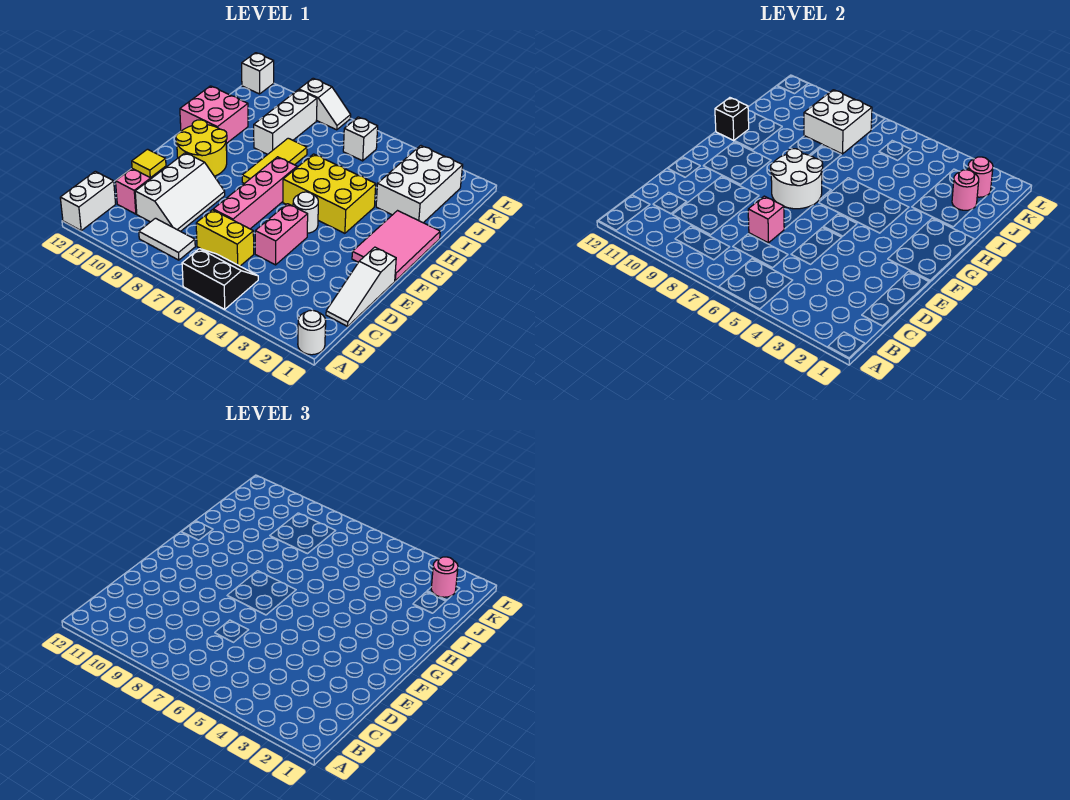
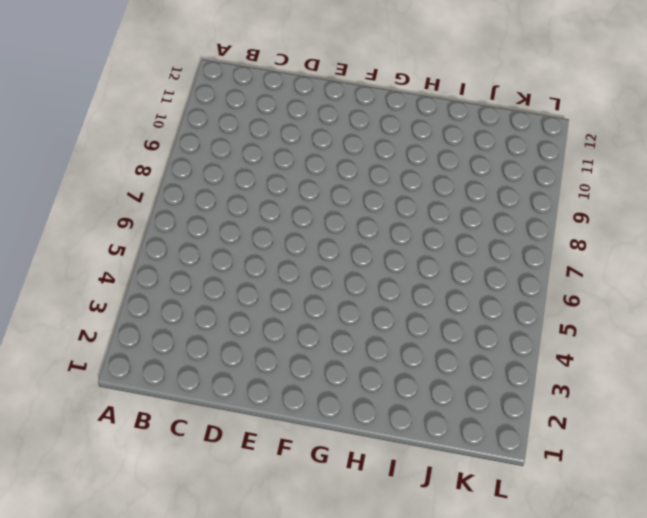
none -> white round brick A1 level 1
none -> black slope A5:B6 level 1 top A
none -> white brick A12:B12 level 1

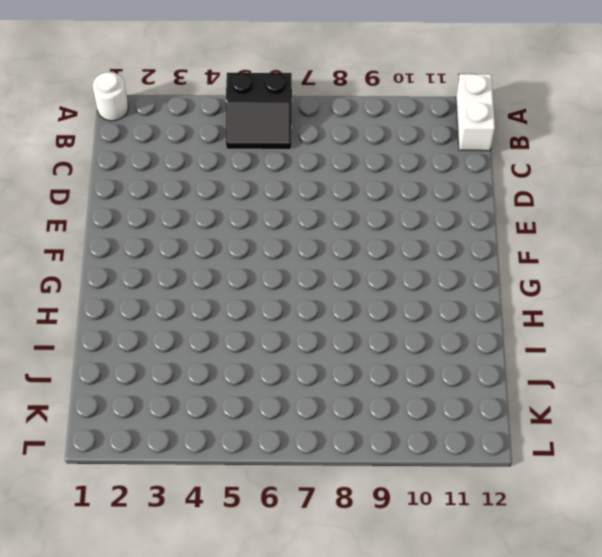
none -> white tile B8:B9 level 1
none -> white slope C1:E1 level 1 top E
none -> yellow brick C6:C7 level 1

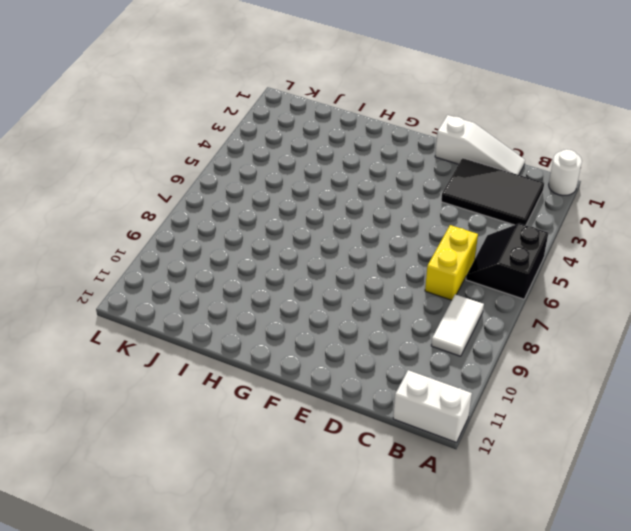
black tile B2:D3 level 1 -> none
none -> white slope C9:E10 level 1 top 10
none -> pink brick C11 level 1
none -> pink brick D5:E5 level 1

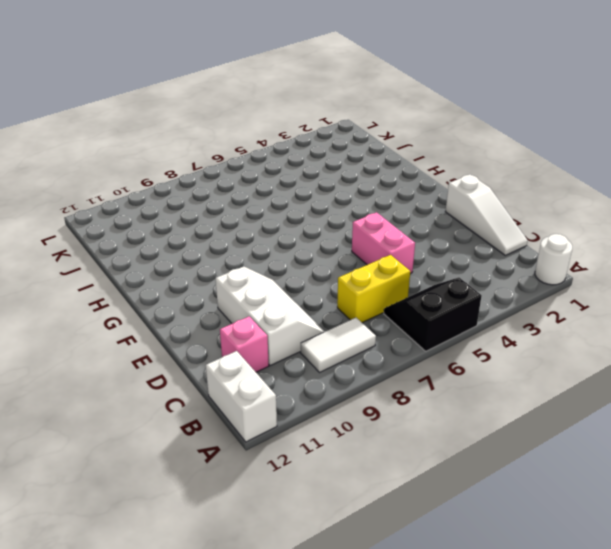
none -> pink brick D7:G7 level 1
none -> yellow tile E12 level 1
none -> pink tile F1:H2 level 1

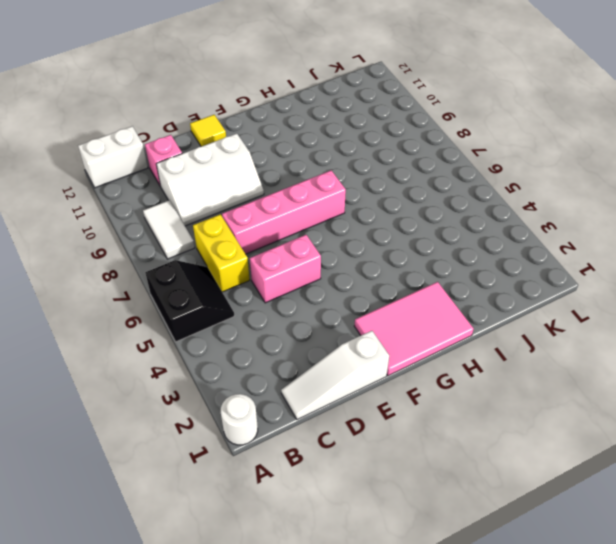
none -> white round brick F5 level 1
none -> yellow round brick F10:G11 level 1
none -> yellow brick G4:H6 level 1

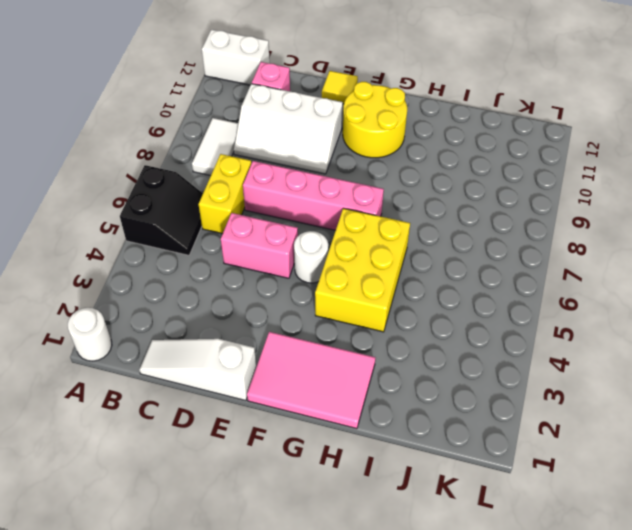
none -> yellow tile G8:I8 level 1
none -> pink brick H11:I12 level 1
none -> white brick I2:K3 level 1

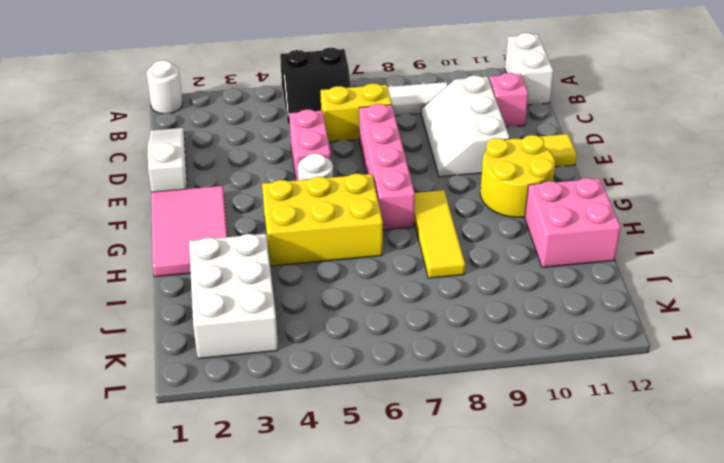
none -> white brick I9:K9 level 1
none -> white brick K6 level 1
none -> white slope L8:L9 level 1 top 9

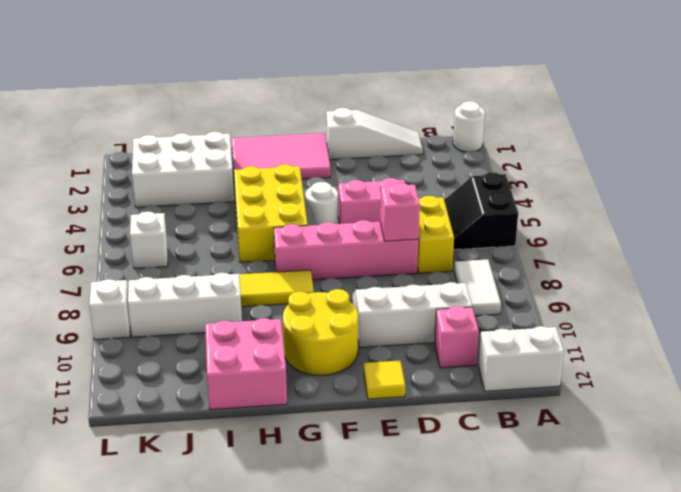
none -> white brick L12 level 1
none -> white round brick F7:G8 level 2
none -> black brick H12 level 2

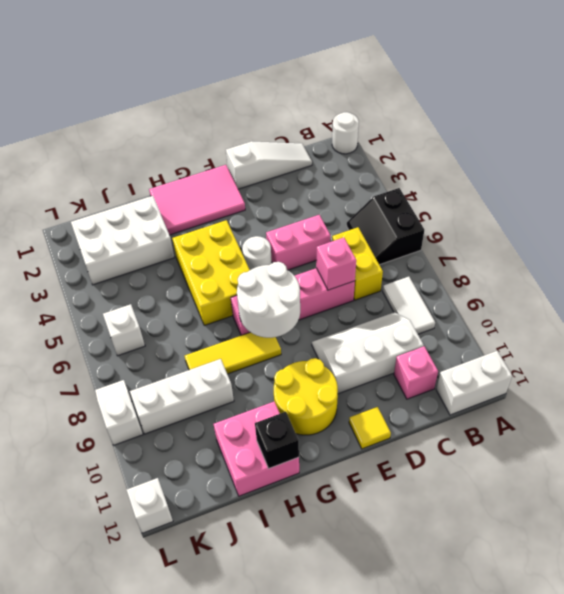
none -> pink round brick J2 level 2
none -> white brick J8:K9 level 2
none -> pink round brick K2 level 2

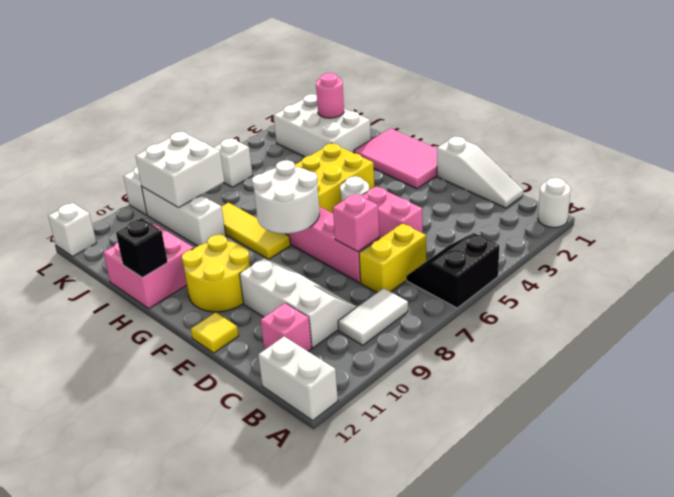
none -> pink round brick K2 level 2
none -> pink round brick K2 level 3

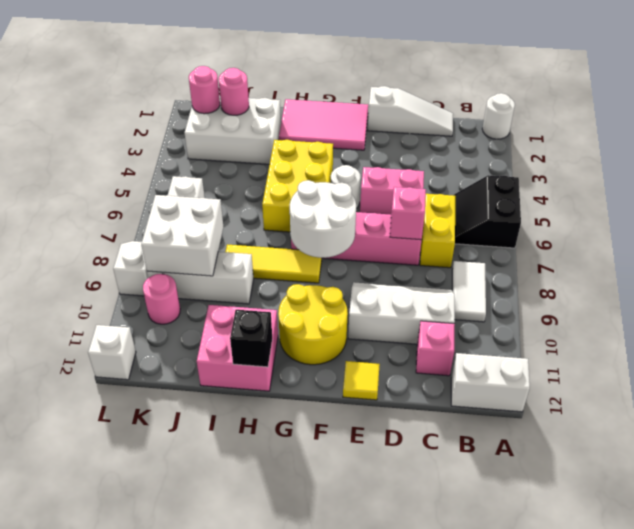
pink round brick K10 level 1 -> pink round brick K2 level 3

